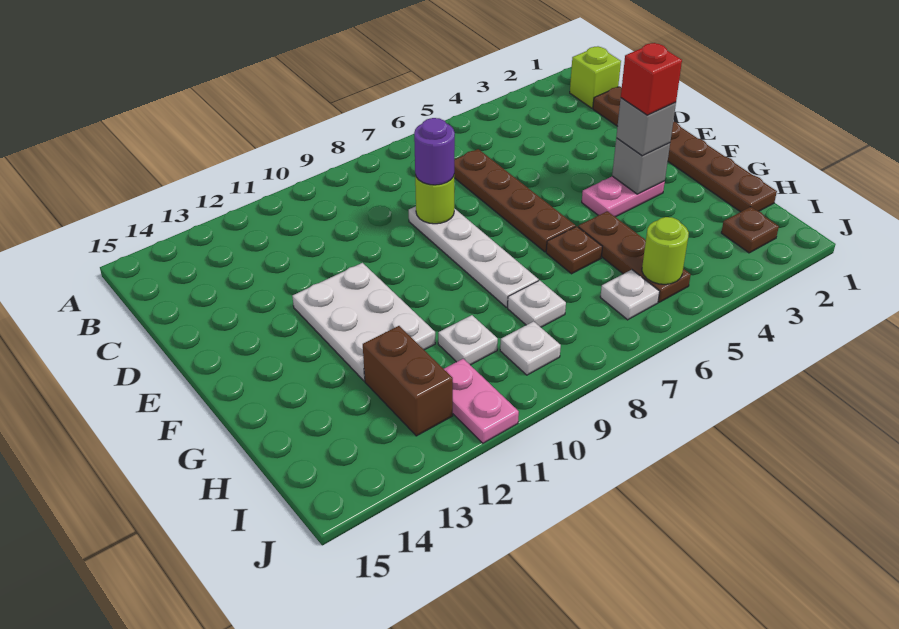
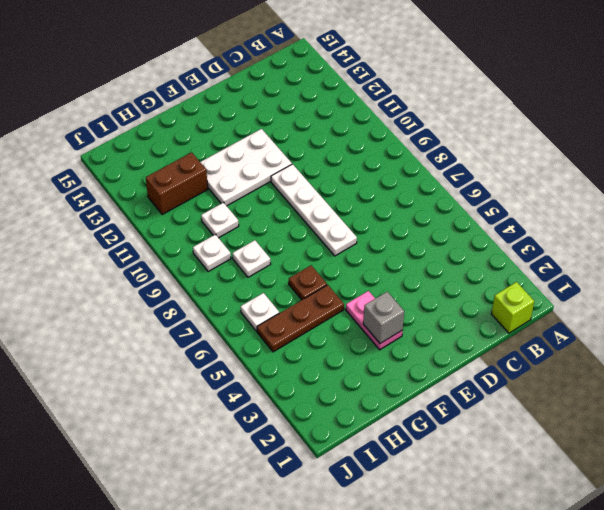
white plate E7:E10 level 1 -> white plate D8:G8 level 1
none -> brown plate C1:H1 level 1
none -> brown plate C6:F6 level 1
none -> brown plate I2 level 1

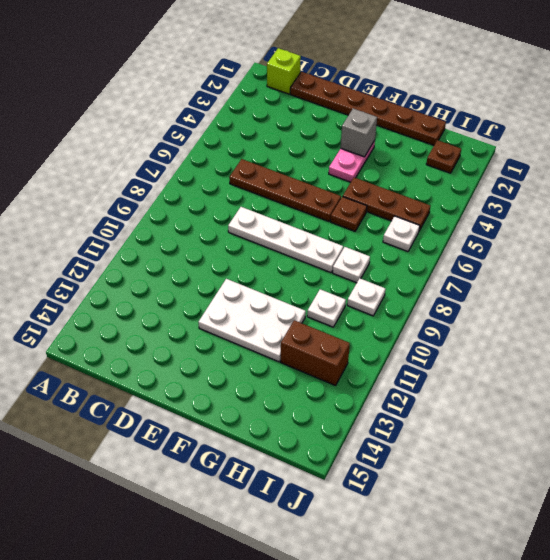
none -> pink plate I11:J11 level 1
none -> lime round brick D8 level 2
none -> lime round brick I5 level 2

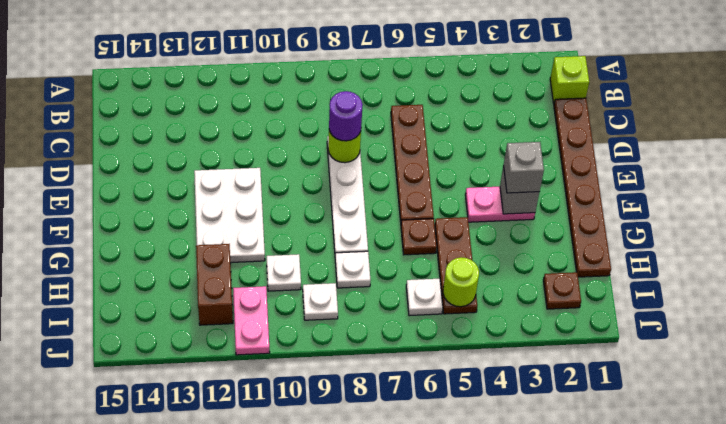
none -> red brick F3 level 4

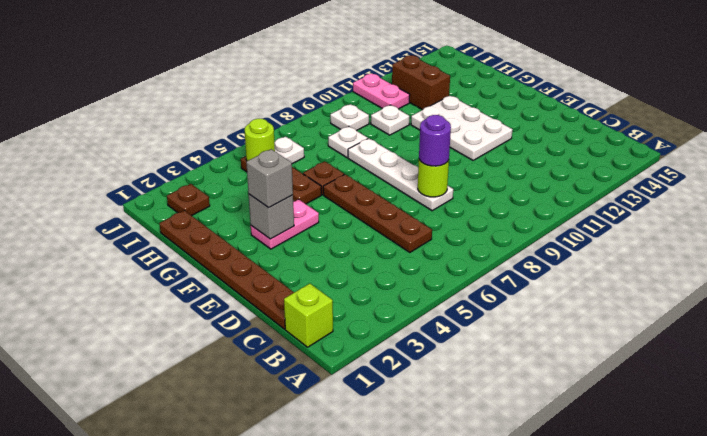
none -> red brick F3 level 4

